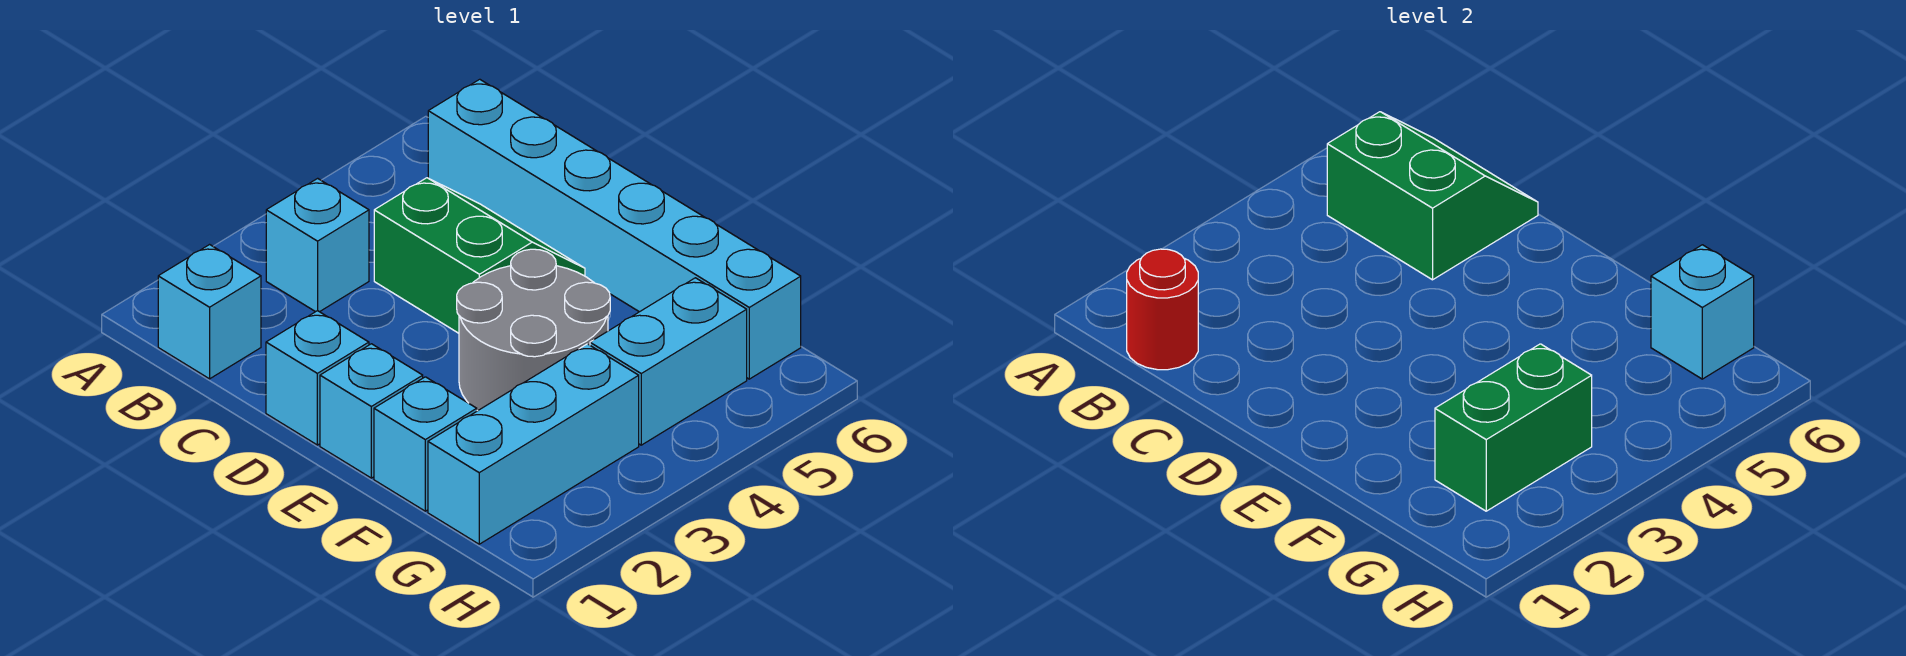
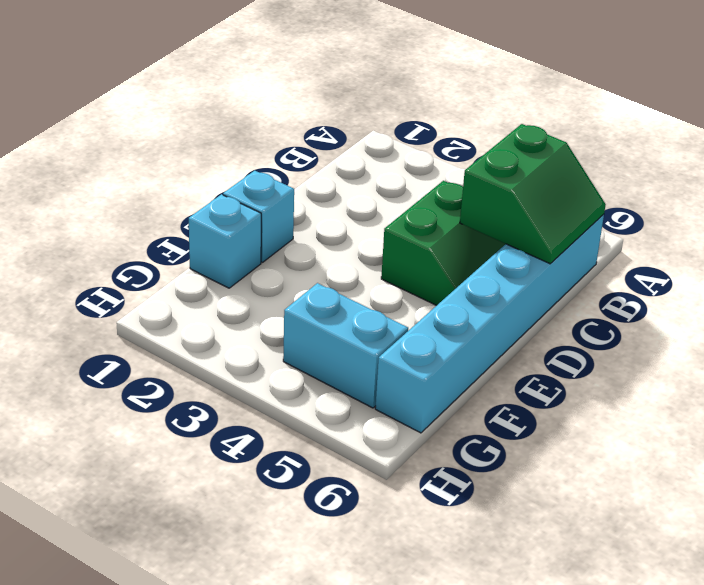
none -> cyan brick B1 level 1
none -> cyan brick B3 level 1
none -> cyan brick D1 level 1

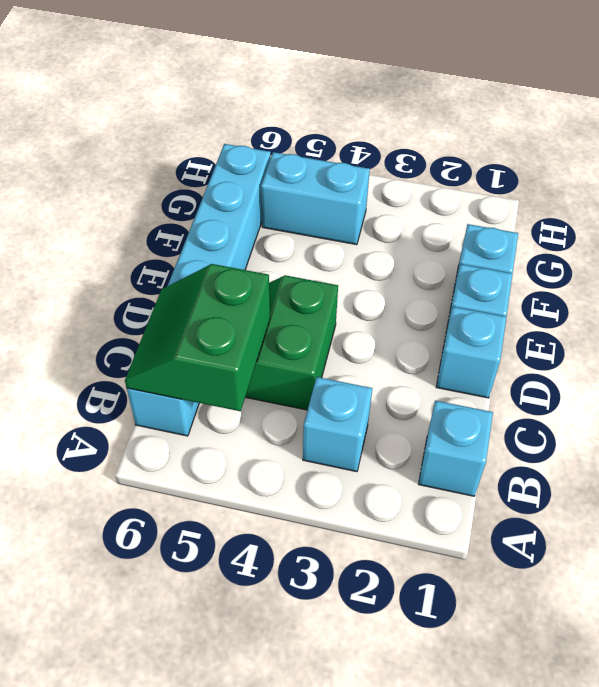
none -> grey round brick E3:F4 level 1
none -> cyan brick G1:G3 level 1
none -> red round brick B1 level 2

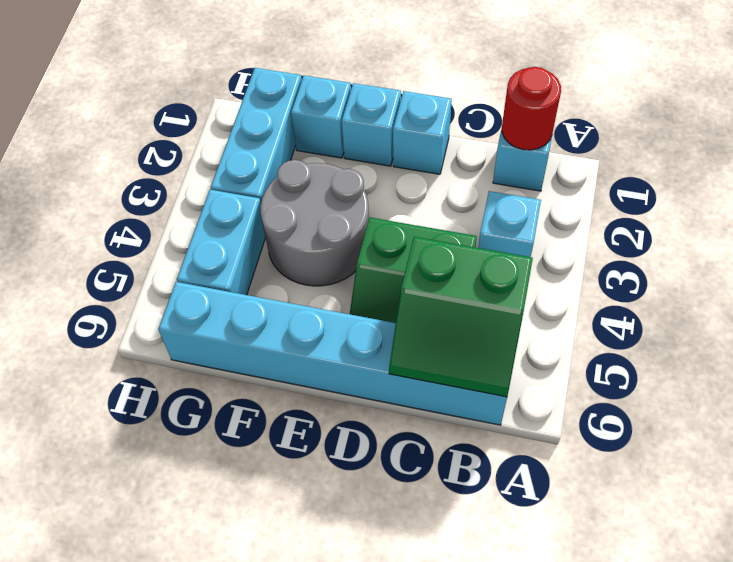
none -> green brick G2:G3 level 2
none -> cyan brick G6 level 2

